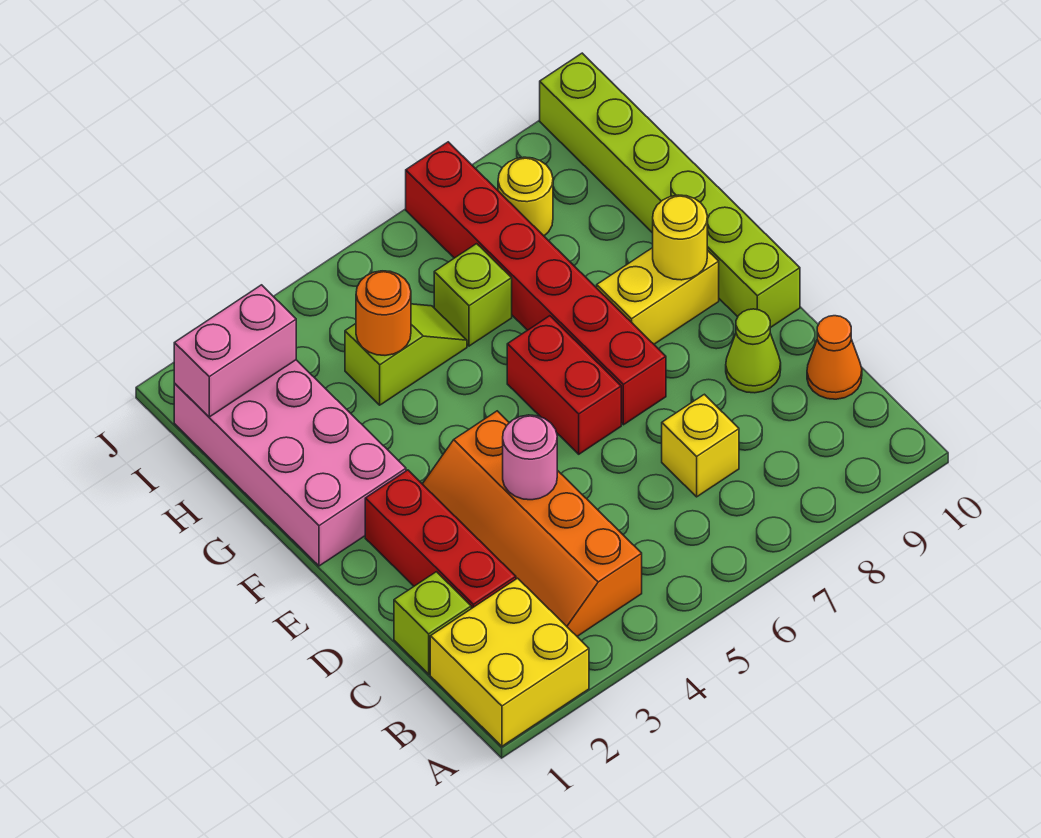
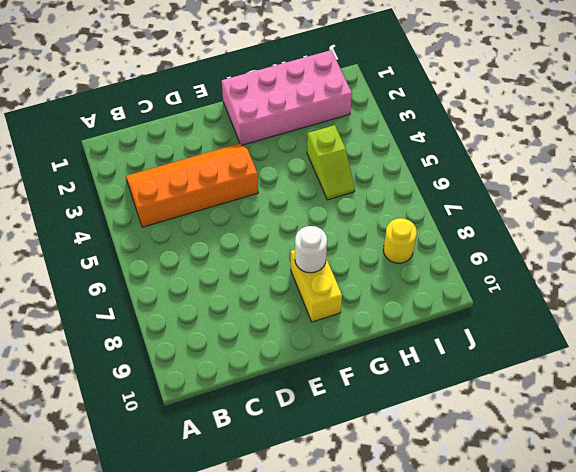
white round brick F8 level 2 -> none
none -> yellow brick A1:B2 level 1
none -> lime brick C1 level 1
none -> red brick C2:E2 level 1

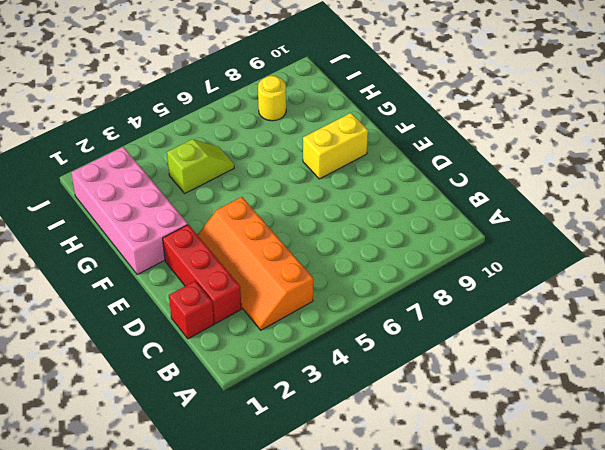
red brick C1 level 1 -> lime brick C1 level 1
none -> yellow brick A1:B2 level 1
none -> yellow brick C7 level 1
none -> orange cone C10 level 1

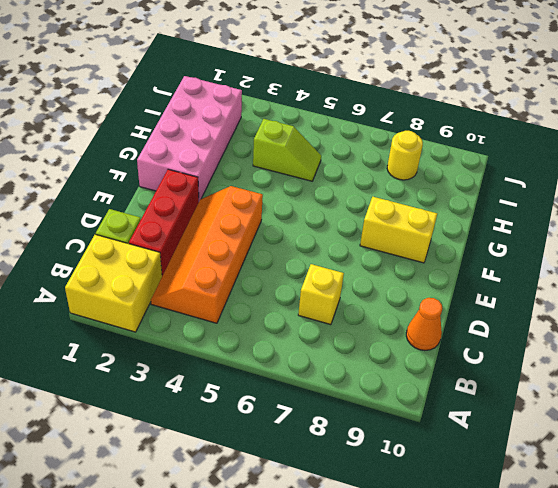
none -> lime cone D9 level 1
none -> red brick E6:F6 level 1
none -> red brick E7:J7 level 1

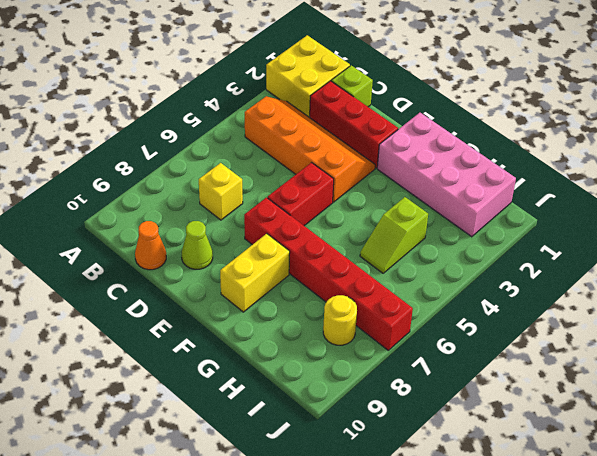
red brick E5:E6 level 1 -> red brick E6:F6 level 1
none -> lime brick E10:J10 level 1
none -> lime brick H6 level 1
none -> pink round brick D4 level 2

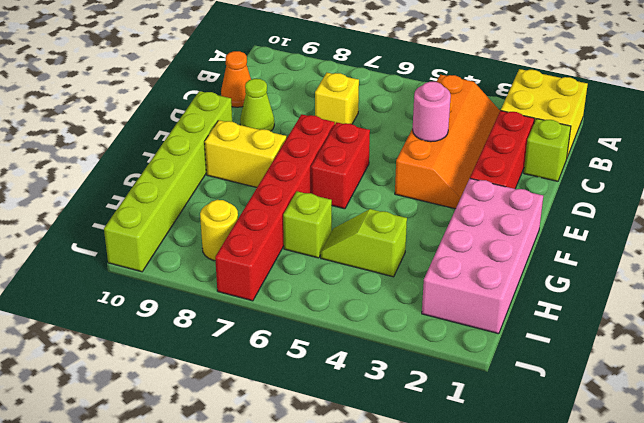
none -> yellow round brick F9 level 2
none -> orange round brick H4 level 2
none -> pink brick I1:I2 level 2

